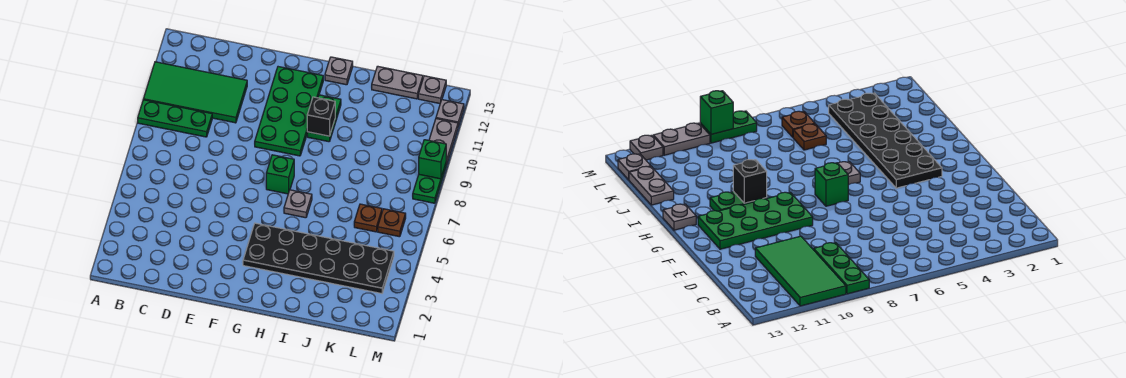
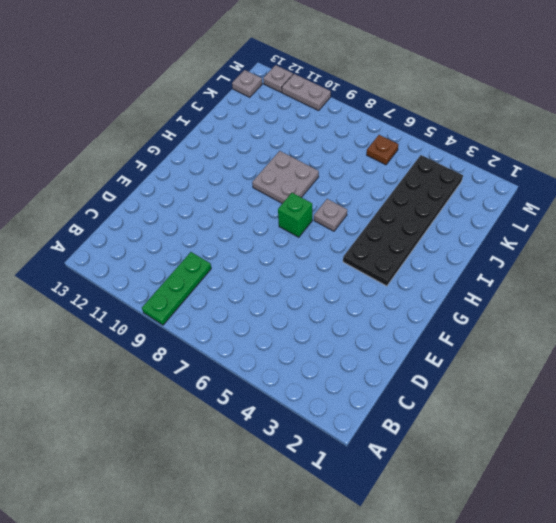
grey plate H8:I9 level 1 -> none
none -> green tile A10:D11 level 1
none -> green plate F9:G12 level 1
none -> green plate H10:H11 level 1

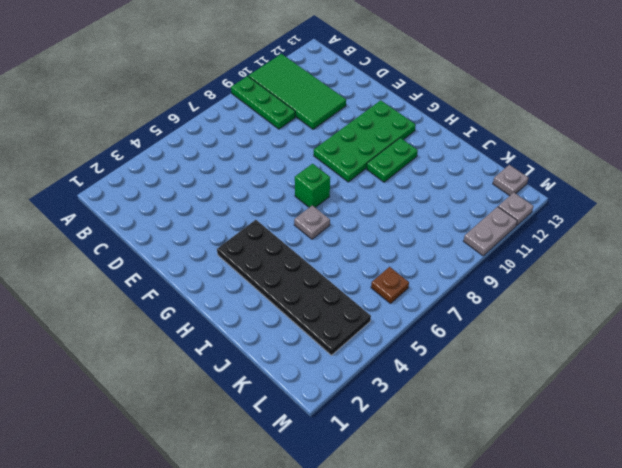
none -> grey plate H13 level 1
none -> grey plate J13:K13 level 1
none -> brown plate K6 level 1

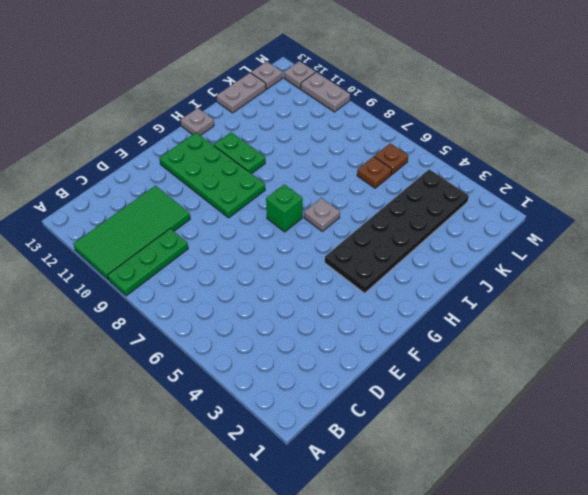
none -> green plate M8:M9 level 1
none -> black brick H10 level 2
none -> green brick M9 level 2

